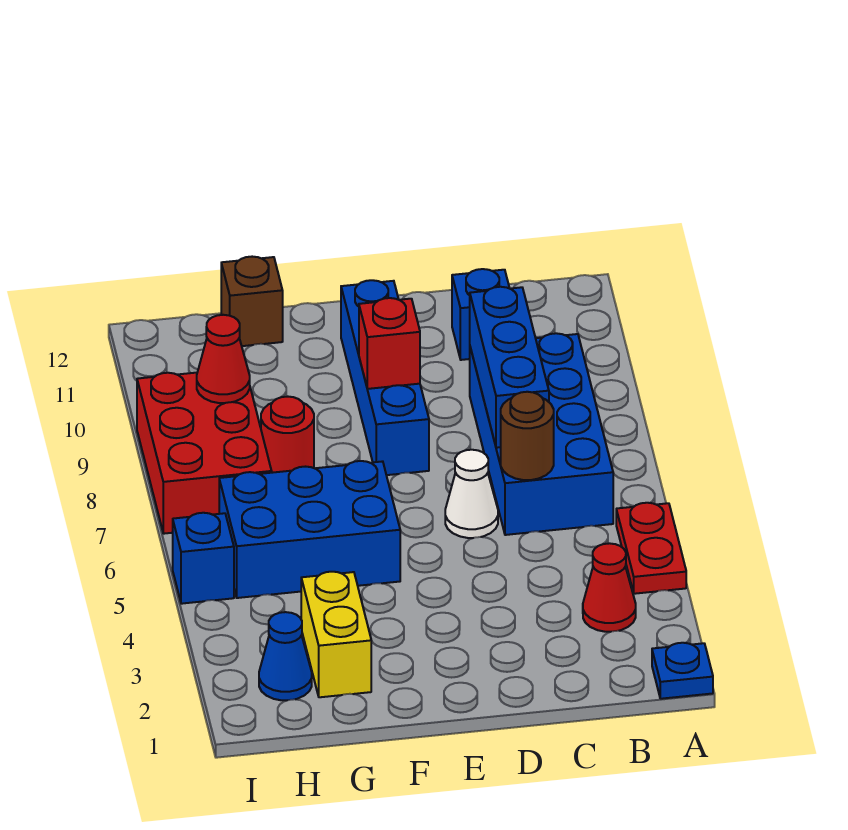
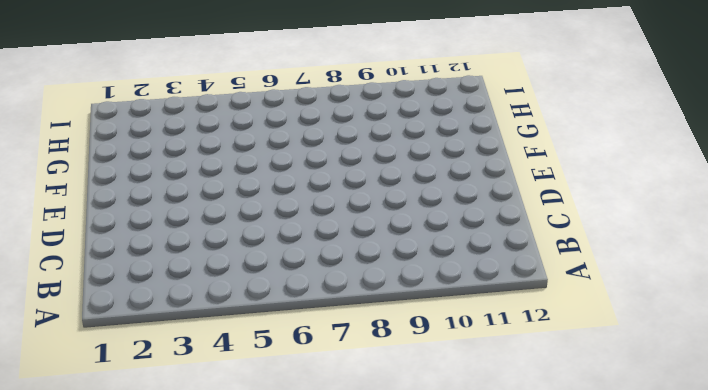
none -> blue plate A1 level 1
none -> red plate A4:A5 level 1
none -> red cone B3 level 1

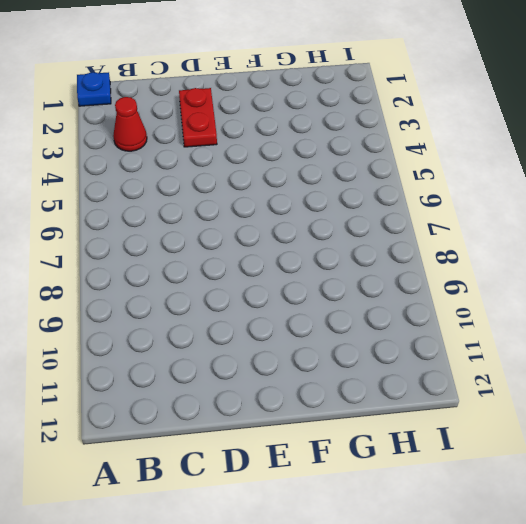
red plate D2:D3 level 1 -> red plate A4:A5 level 1
none -> blue brick B6:C9 level 1
none -> blue brick C11 level 1
none -> white cone D6 level 1

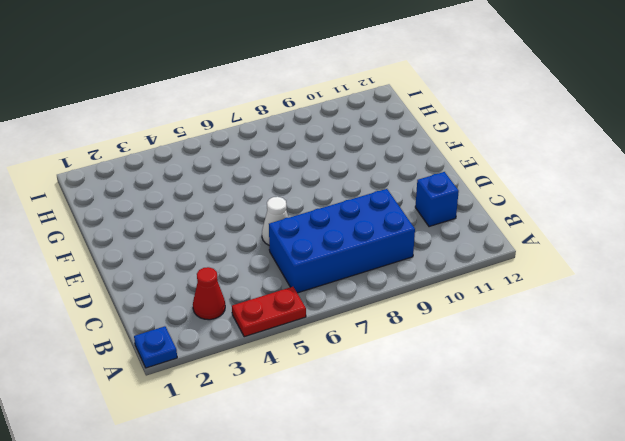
none -> blue brick E8:E11 level 1
none -> blue brick F5:H6 level 1
none -> yellow brick G2:G3 level 1

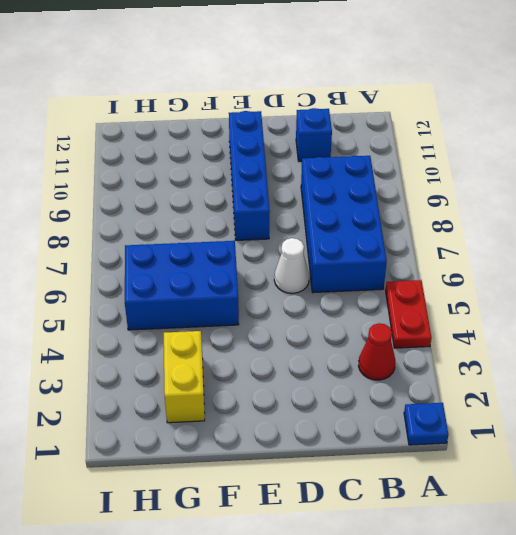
none -> red round brick G8 level 1
none -> brown brick G12 level 1
none -> blue cone H2 level 1

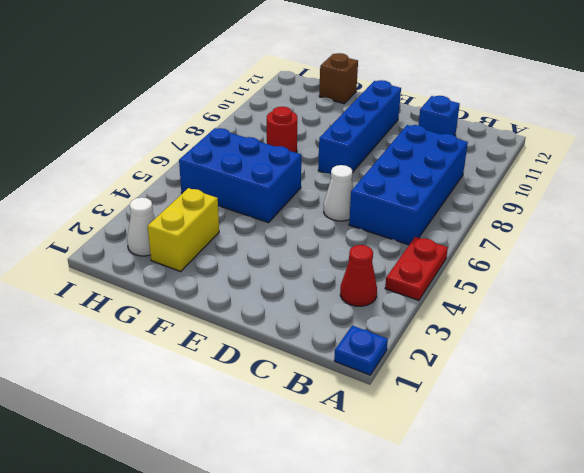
white cone H2 level 1 -> blue cone H2 level 1
none -> red brick H7:I9 level 1
none -> blue brick I5 level 1
none -> brown round brick C6 level 2

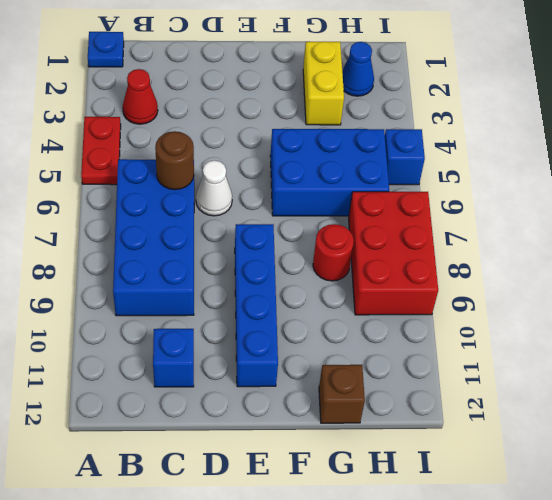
none -> blue brick C7:C9 level 2
none -> red brick E9 level 2
none -> red cone H9 level 2

